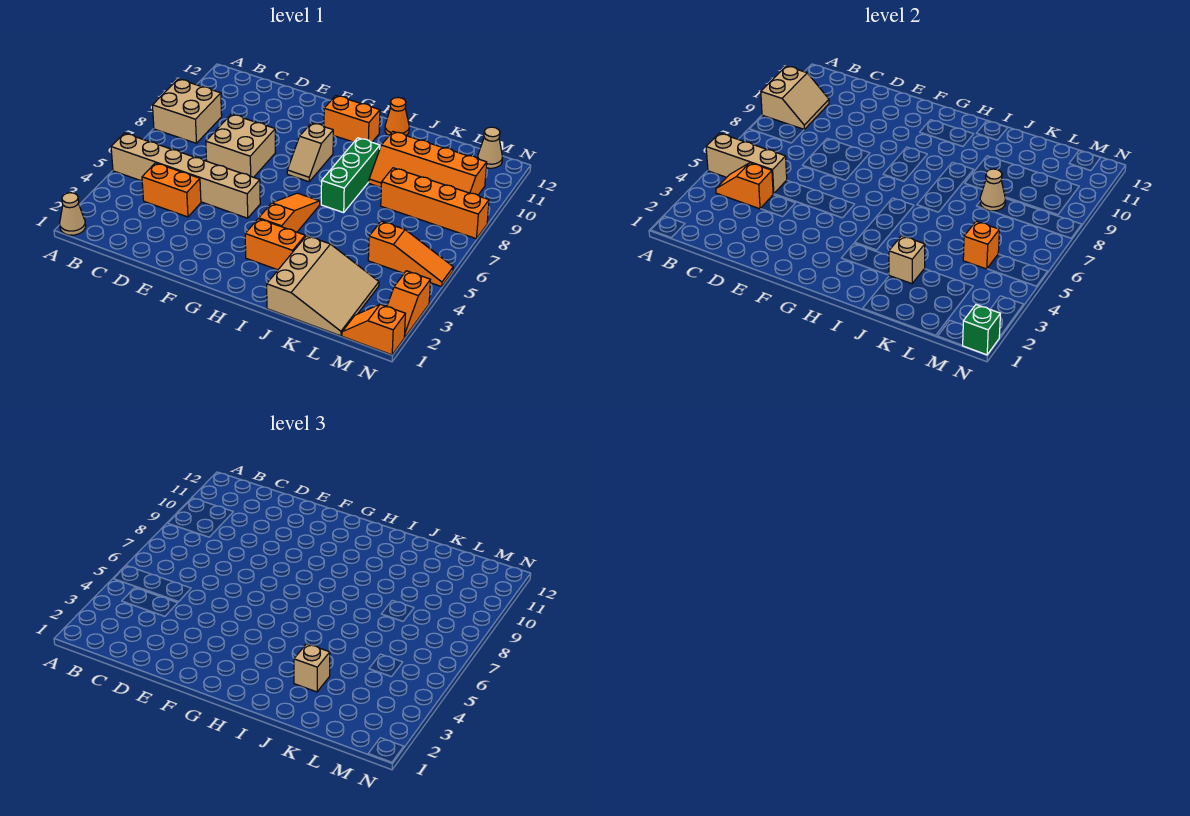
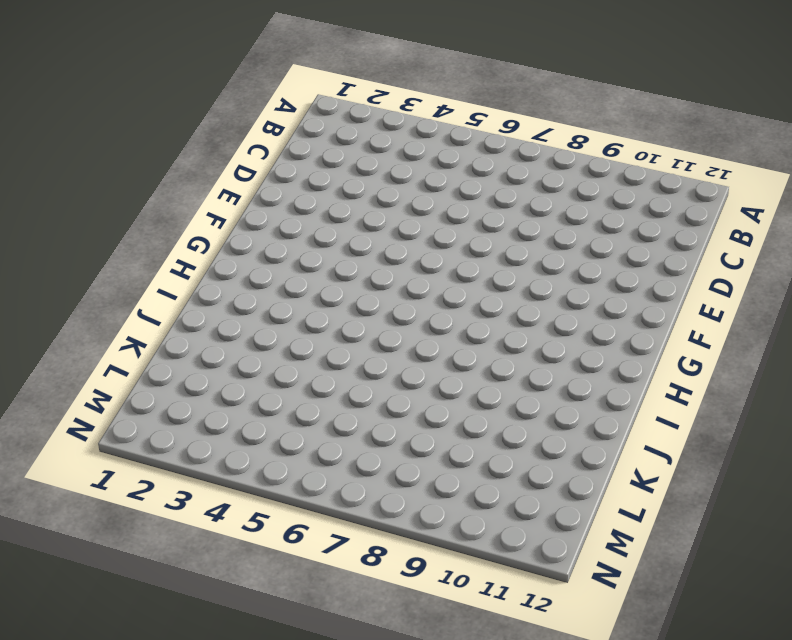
none -> tan cone A1 level 1
none -> tan brick A5:F5 level 1
none -> tan brick A8:B9 level 1

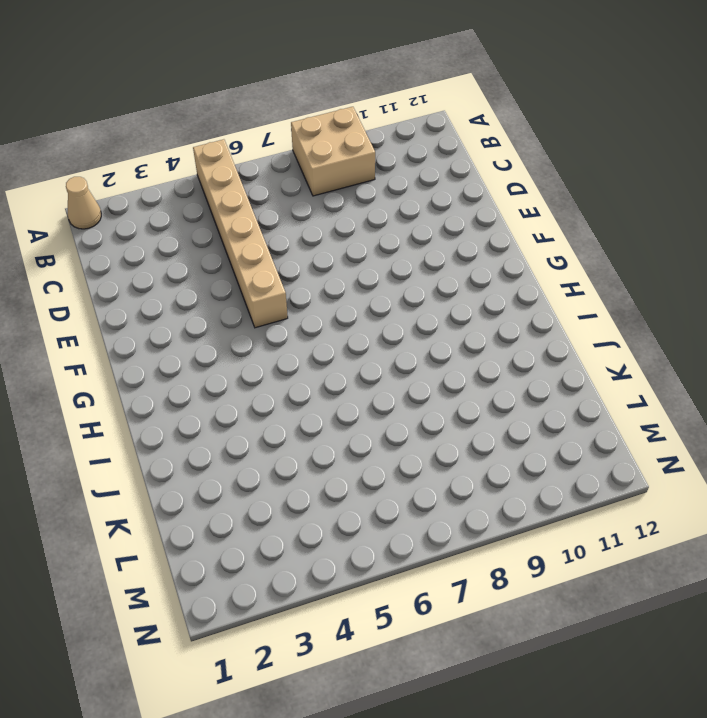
none -> orange brick C4:D4 level 1
none -> tan brick D7:E8 level 1
none -> tan slope G8:G9 level 1 top 9

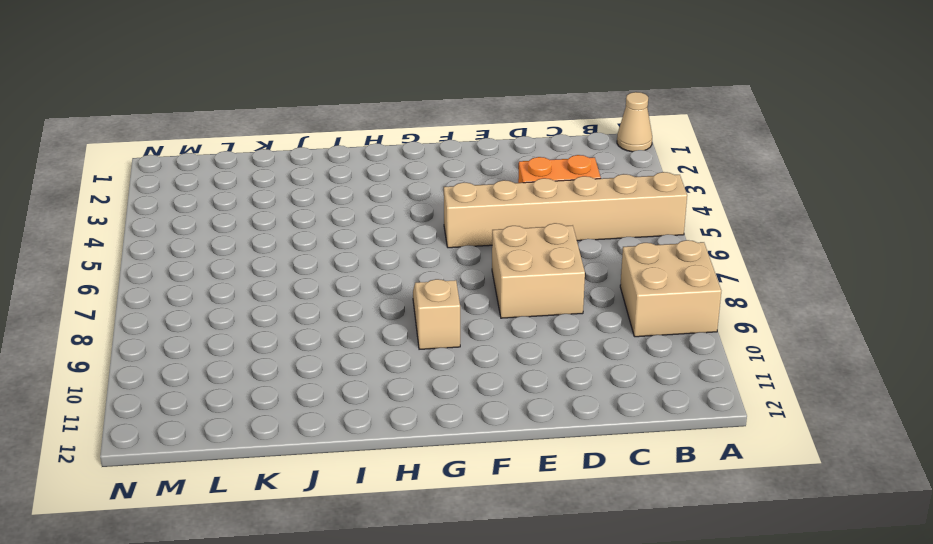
none -> orange brick G11:H11 level 1
none -> orange brick H3:I3 level 1
none -> orange slope H4:H6 level 1 top 4

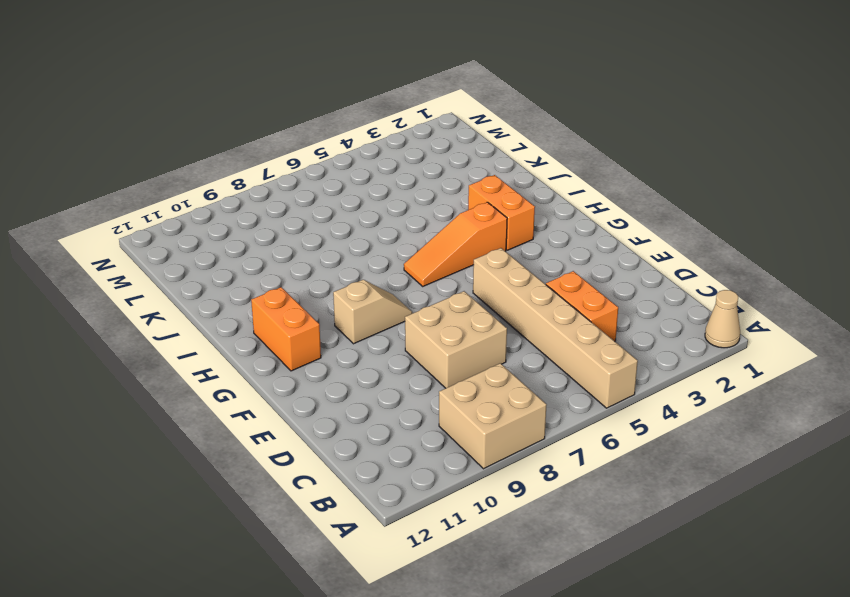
none -> green brick I7:I9 level 1
none -> orange cone I12 level 1
none -> tan slope J1:L3 level 1 top J

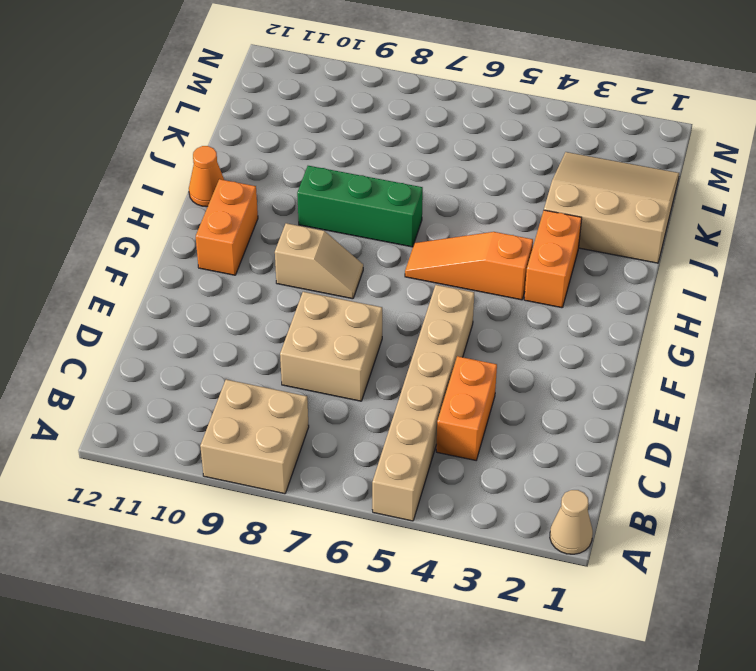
none -> orange slope J9:M10 level 1 top 10
none -> orange brick K8:N8 level 1
none -> orange slope L5:N5 level 1 top L

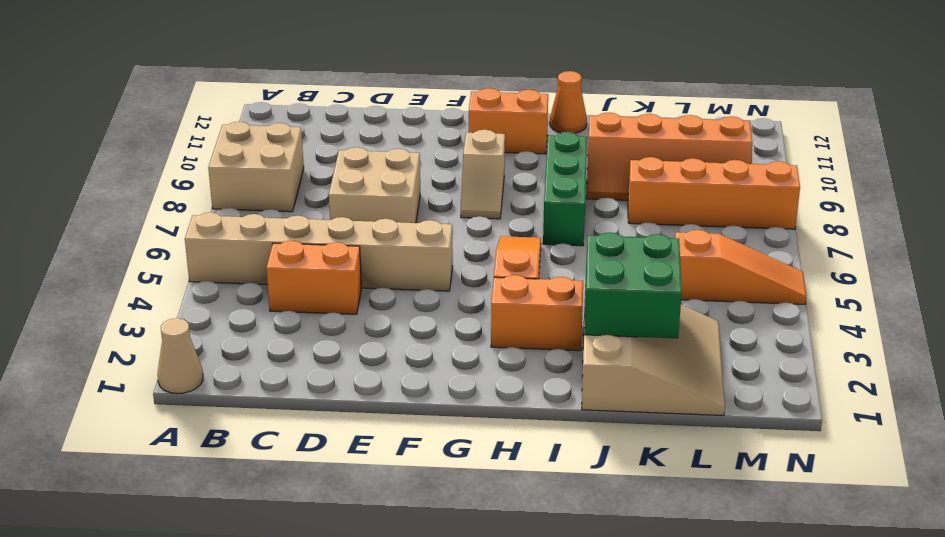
green brick J2:K3 level 2 -> tan brick J3 level 2
none -> orange slope M1:N1 level 1 top N
none -> tan cone M12 level 1
none -> orange slope N2:N3 level 1 top 3

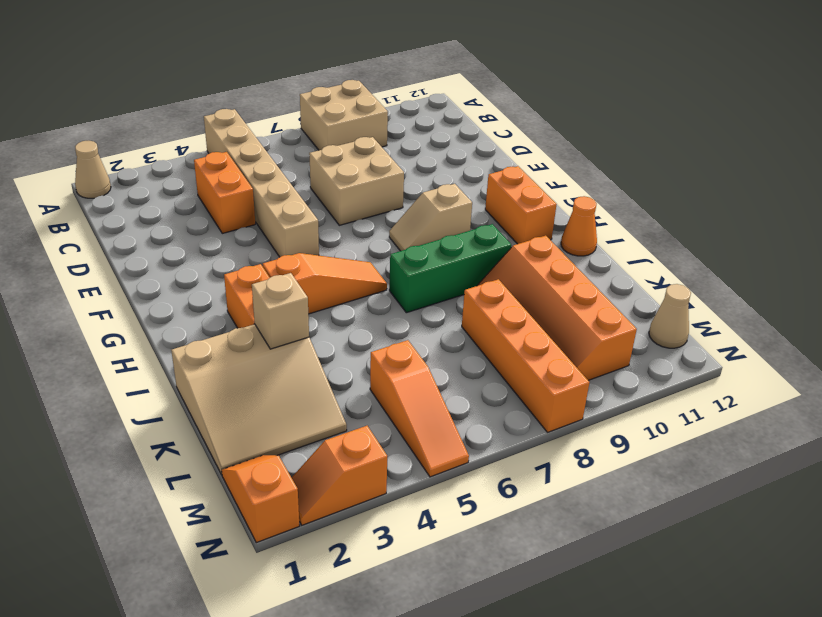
none -> tan brick A5:C5 level 2
none -> tan slope A9:B10 level 2 top A
none -> orange slope B4:C4 level 2 top C

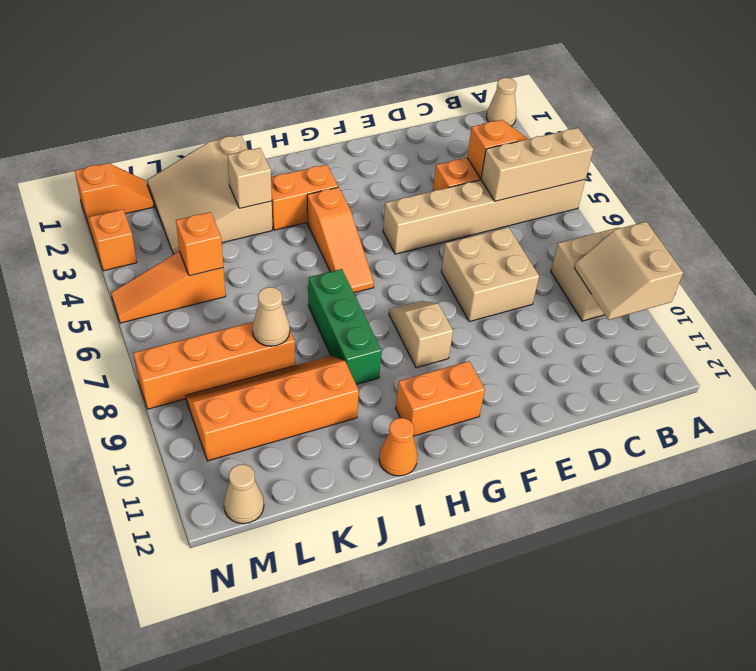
none -> green brick N1 level 2
none -> tan brick J3 level 3

